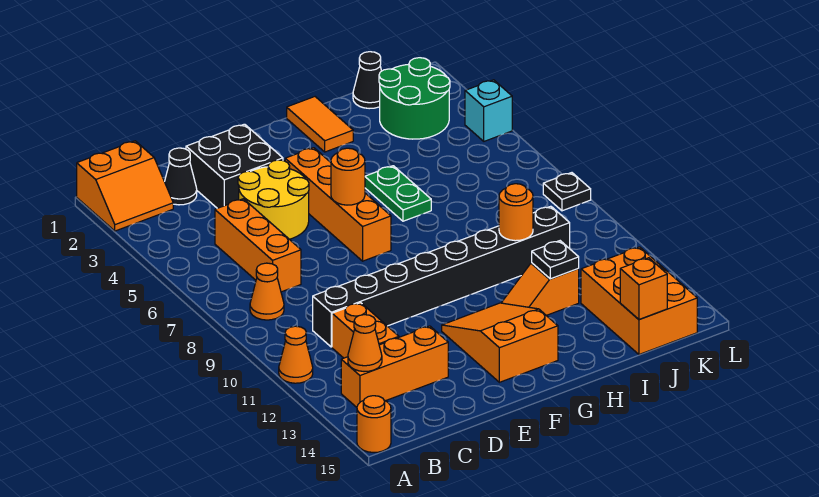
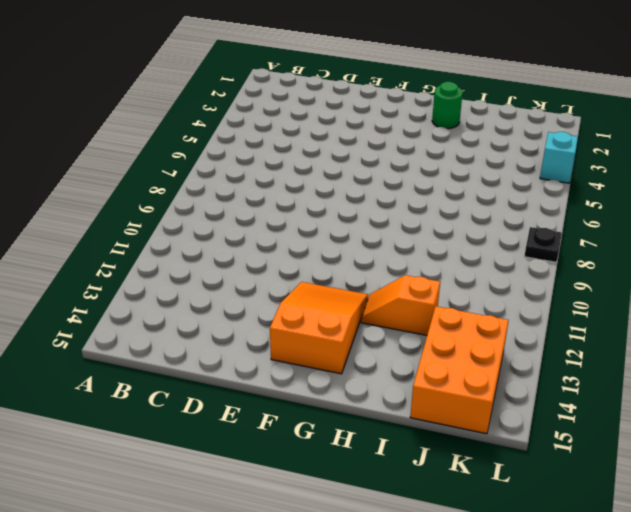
green round brick H2 level 1 -> orange tile H1:H2 level 1
none -> orange slope A1:B2 level 1 top 1
none -> orange cone A11 level 1
none -> orange round brick A15 level 1

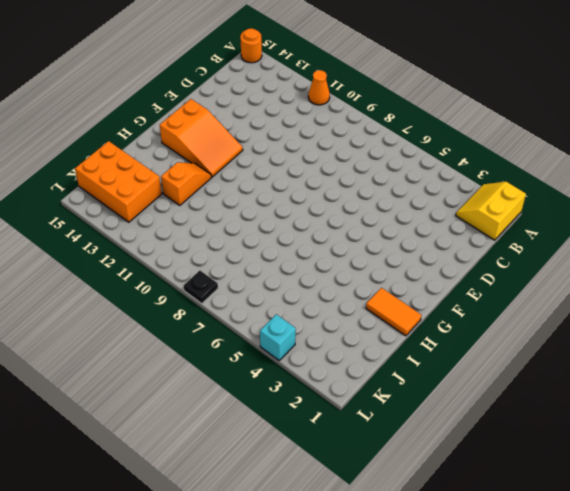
yellow slope A1:B2 level 1 top 1 -> orange slope A1:B2 level 1 top 1
none -> orange cone B8 level 1
none -> orange brick B13:D13 level 1
none -> black cone C2 level 1

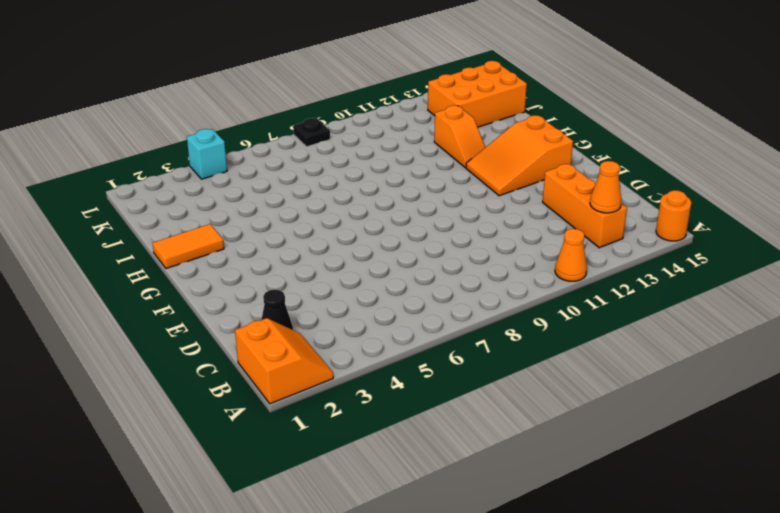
none -> orange cone B8 level 1
none -> orange brick C5:C7 level 1
none -> black brick C10:J10 level 1

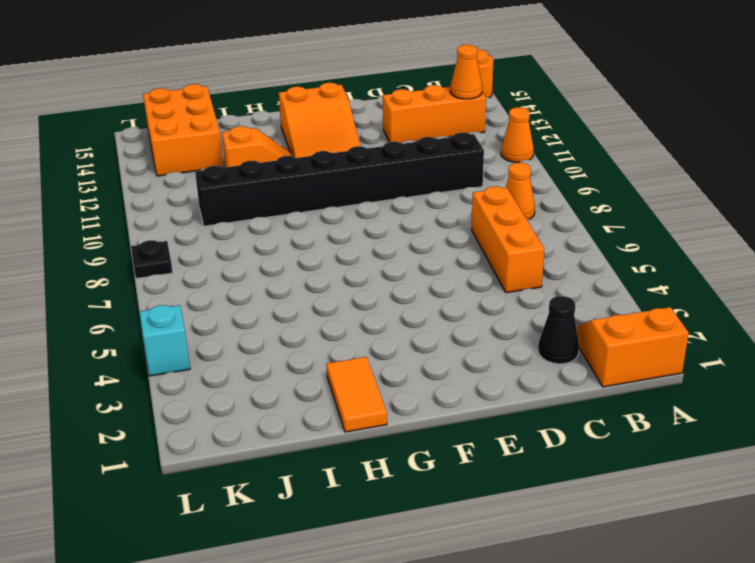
none -> orange brick C11:C12 level 1
none -> black brick D2:E3 level 1
none -> yellow round brick D4:E5 level 1

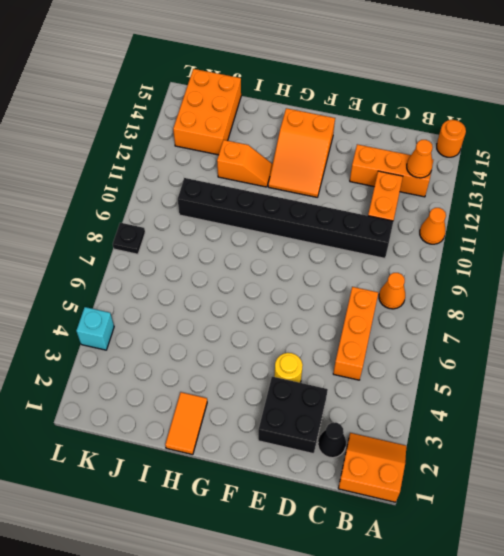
yellow round brick E4 level 1 -> yellow round brick D4:E5 level 1
none -> orange brick F4:F7 level 1
none -> green plate H5:H6 level 1
none -> black cone J1 level 1

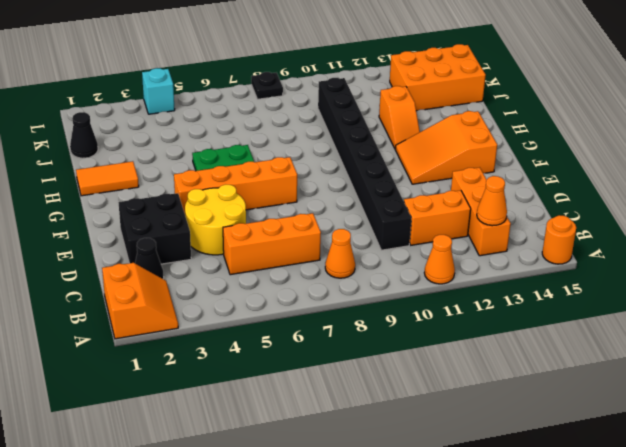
none -> green round brick J2:K3 level 1
none -> orange round brick F6 level 2
none -> orange round brick I10 level 2

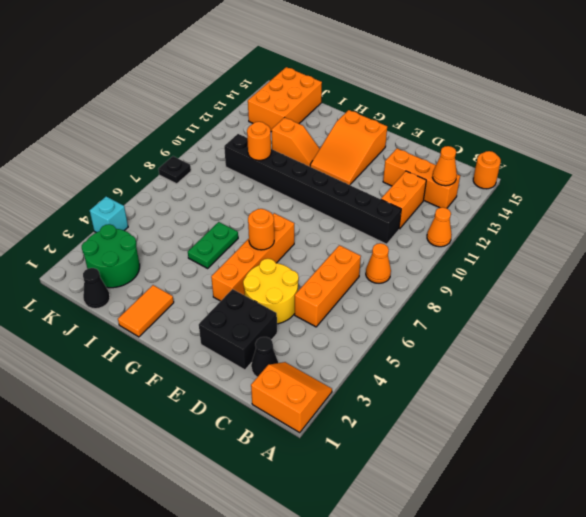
none -> black plate I12 level 2
none -> orange brick J15 level 2

